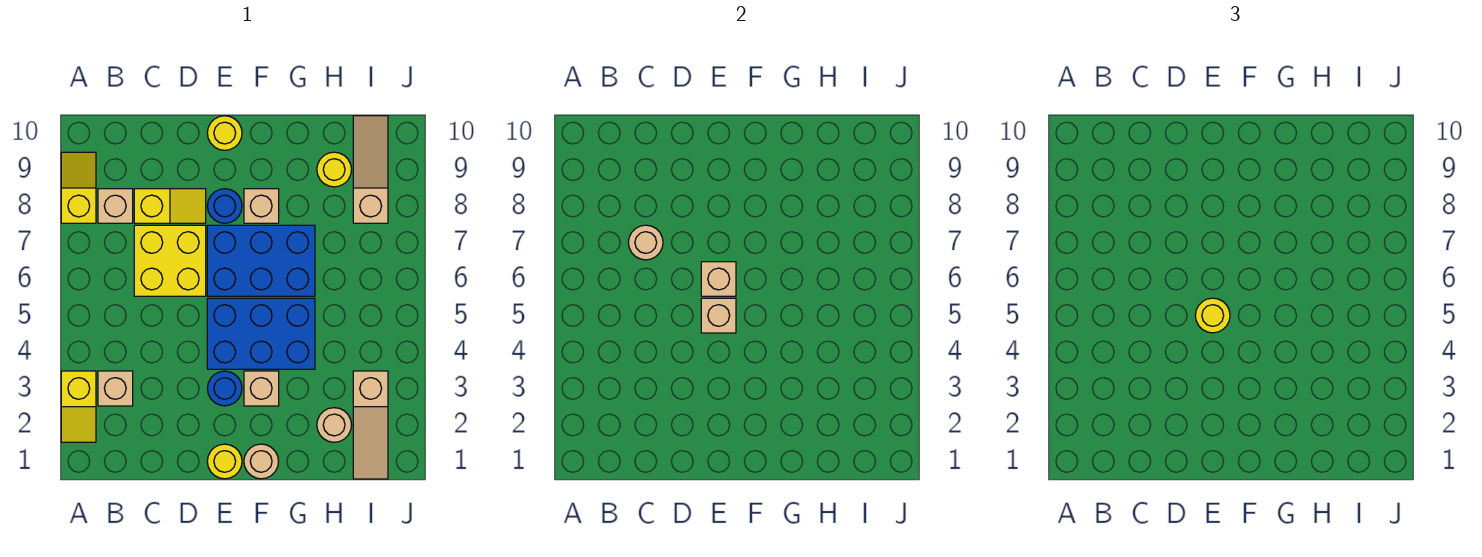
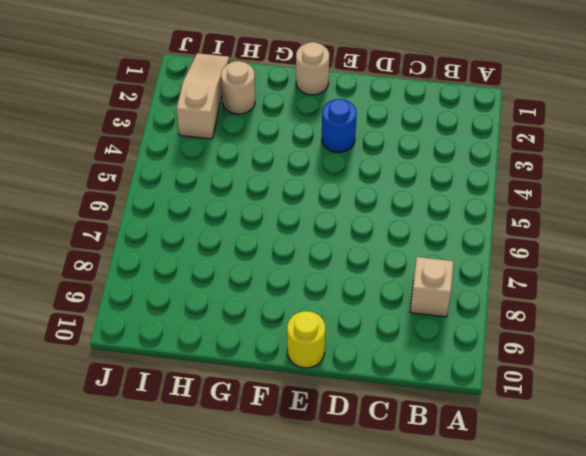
none -> yellow slope A2:A3 level 1 top 3
none -> yellow slope A8:A9 level 1 top 8
none -> tan brick B3 level 1

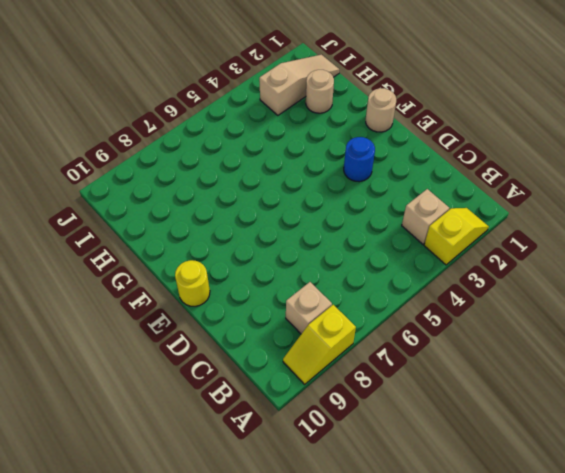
none -> yellow brick C6:D7 level 1
none -> yellow slope C8:D8 level 1 top C
none -> yellow round brick E1 level 1

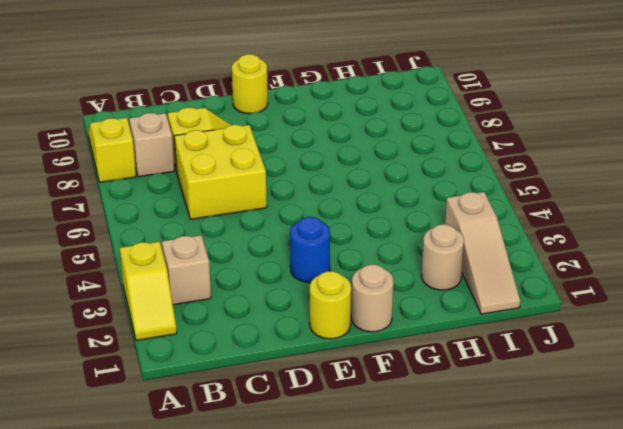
none -> blue brick E4:G5 level 1
none -> blue brick E6:G7 level 1
none -> blue round brick E8 level 1

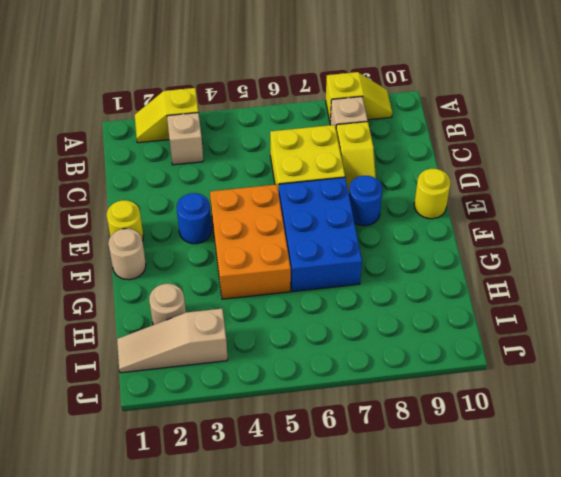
orange brick E4:G5 level 1 -> blue brick E4:G5 level 1
none -> tan brick F3 level 1
none -> tan brick F8 level 1
none -> yellow round brick H9 level 1

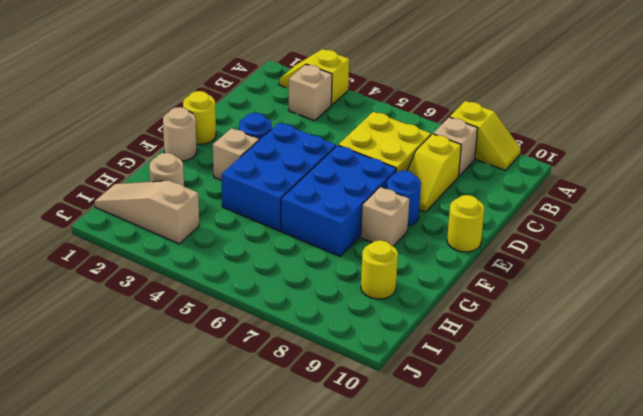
none -> tan slope I8:I10 level 1 top 8
none -> tan round brick C7 level 2
none -> tan brick E5 level 2

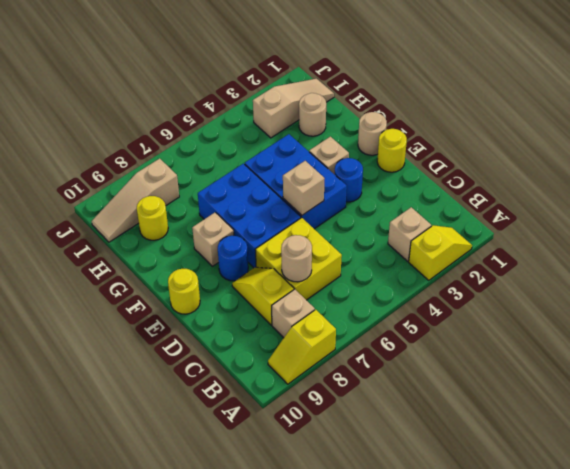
none -> tan brick E6 level 2
none -> yellow round brick E5 level 3

